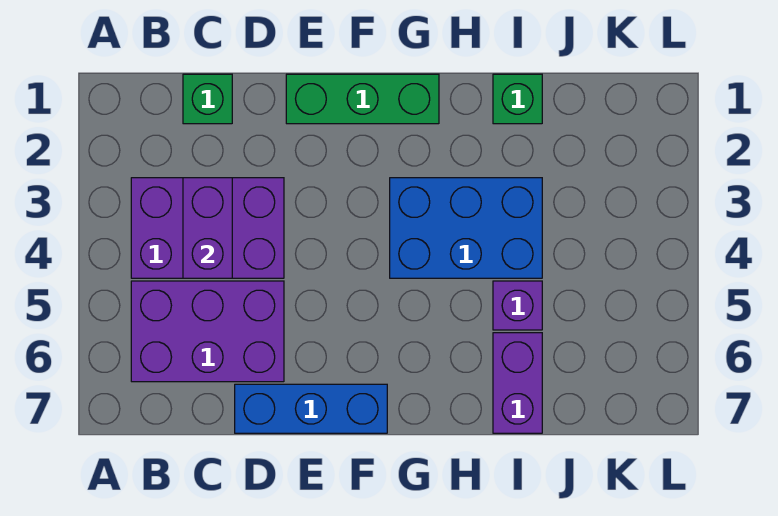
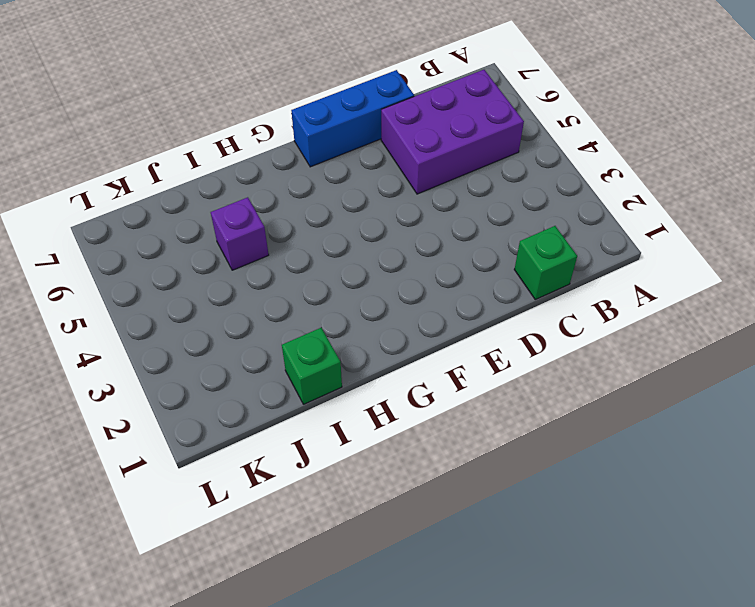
none -> purple brick B3:D4 level 1
none -> green brick E1:G1 level 1

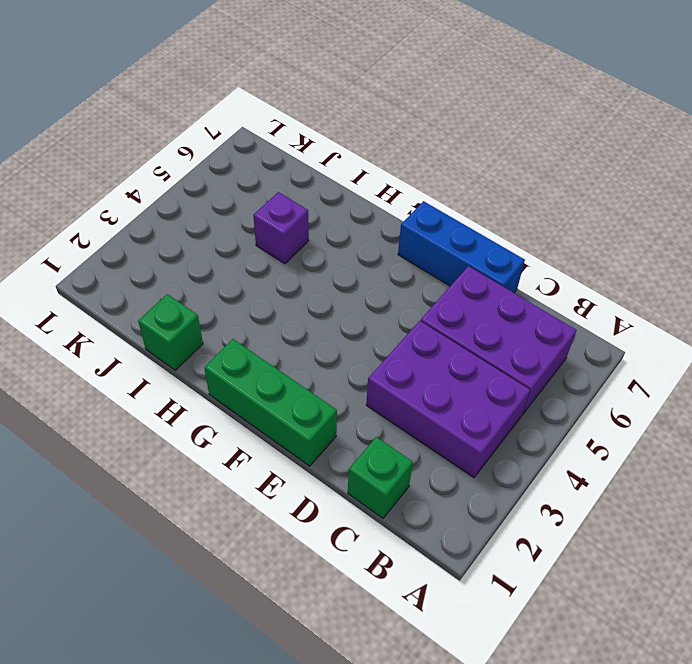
none -> blue brick G3:I4 level 1
none -> purple brick I6:I7 level 1

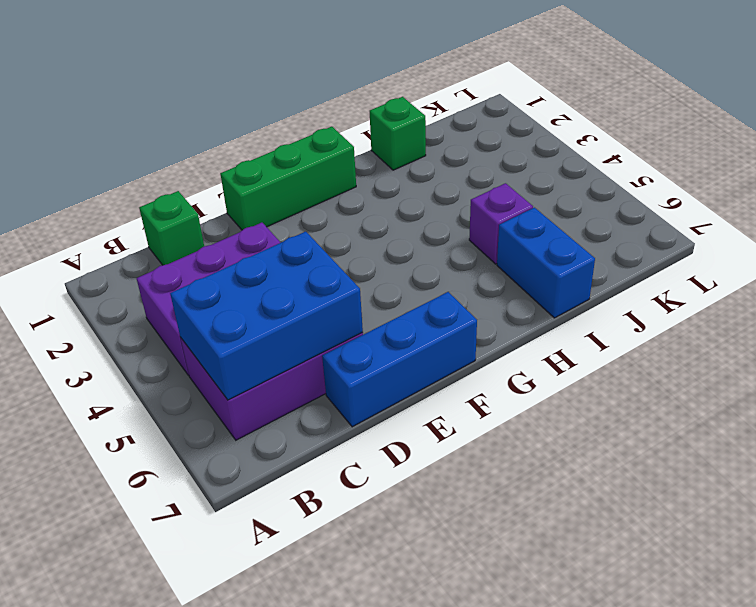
blue brick B5:D6 level 2 -> blue brick G3:I4 level 1
blue brick I6:I7 level 1 -> purple brick I6:I7 level 1
none -> purple brick C3:C4 level 2

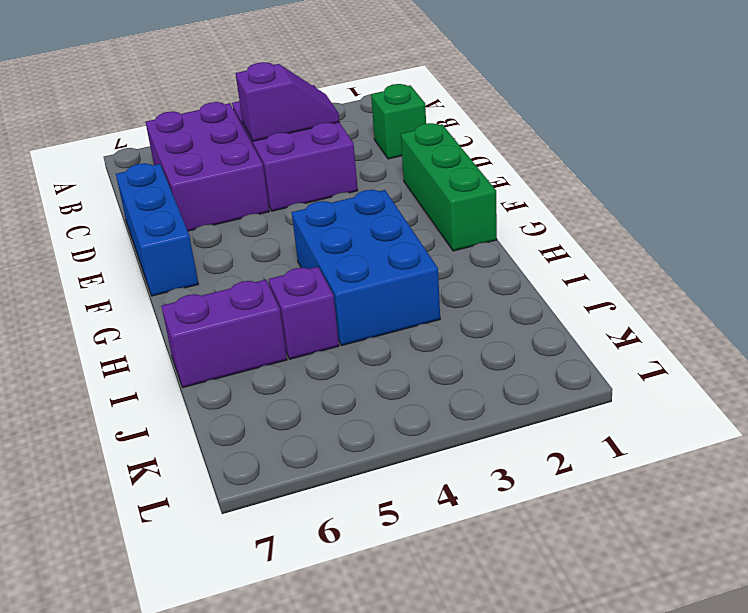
purple slope C3:C4 level 2 top 4 -> purple brick C3:C4 level 2
none -> green brick I1 level 1

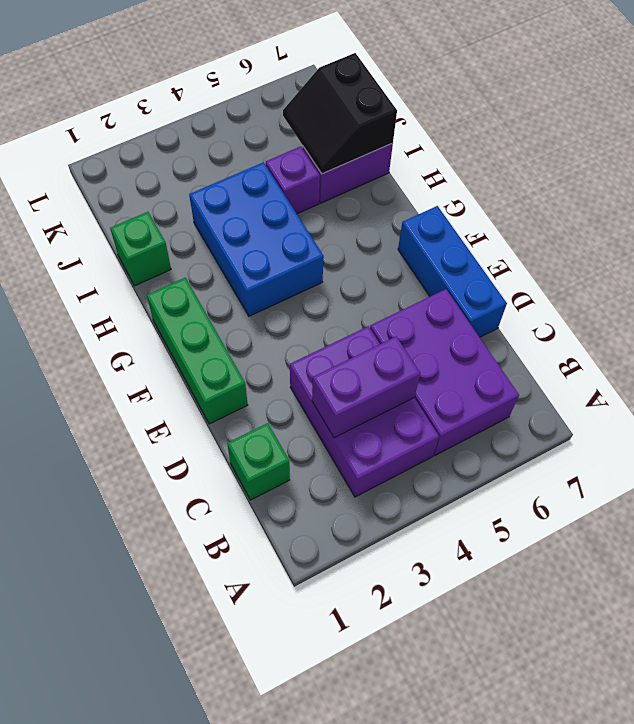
black slope I6:J7 level 2 top 7 -> none

